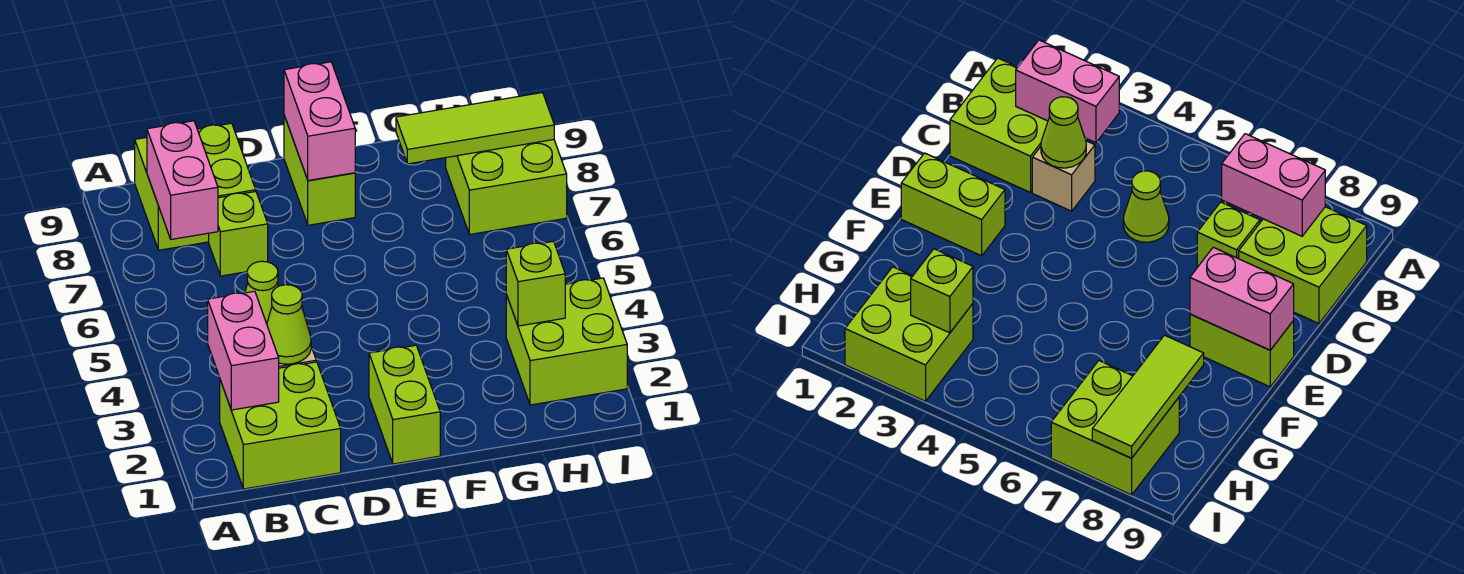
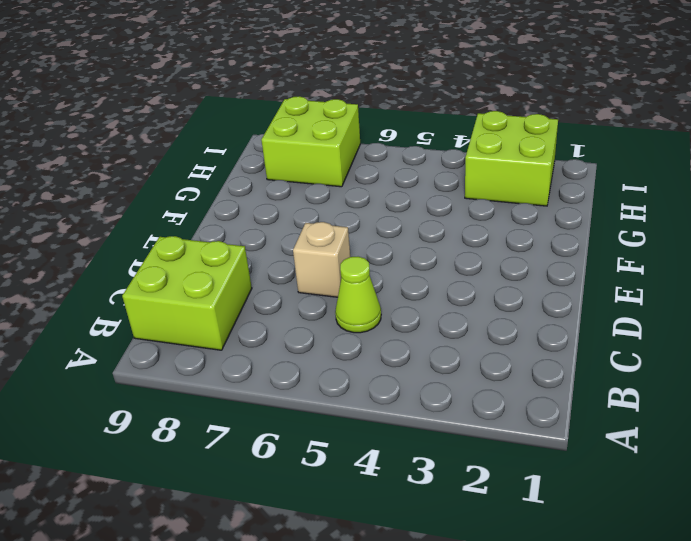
tan brick D6 level 1 -> tan brick C3 level 1
none -> lime brick B1:C2 level 1
none -> lime brick C7 level 1
none -> lime brick E1:E2 level 1

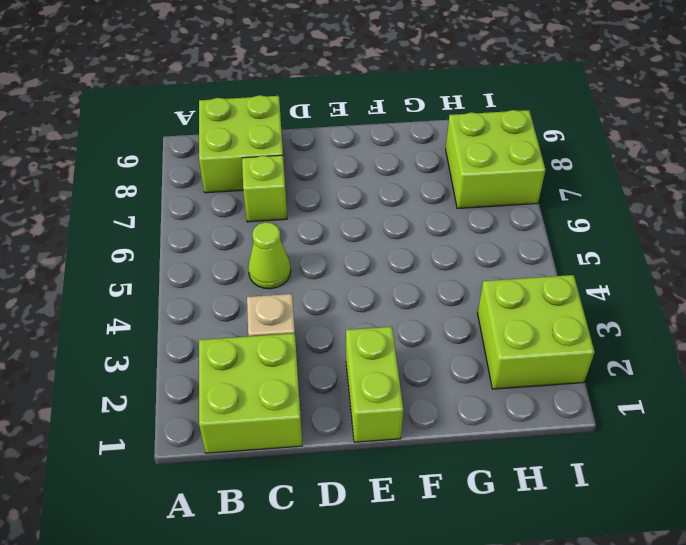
none -> lime brick E8:E9 level 1
none -> pink brick B2:B3 level 2
none -> pink brick B7:B8 level 2

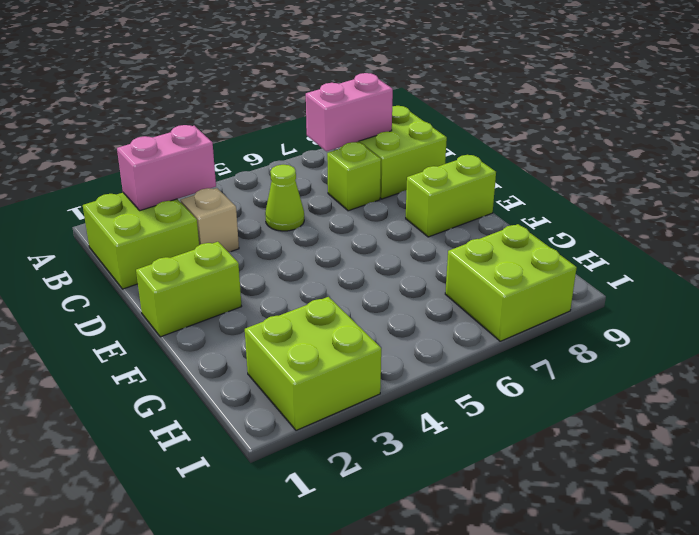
none -> lime cone C3 level 2
none -> pink brick E8:E9 level 2
none -> lime tile G8:I8 level 2

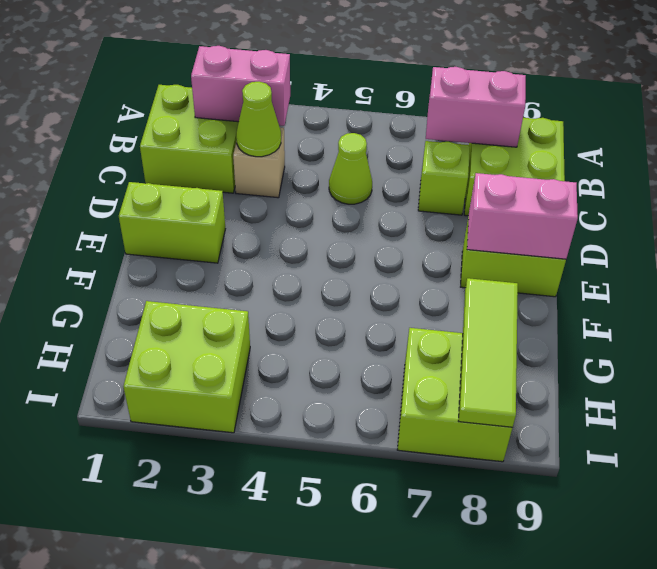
none -> lime brick H3 level 2

